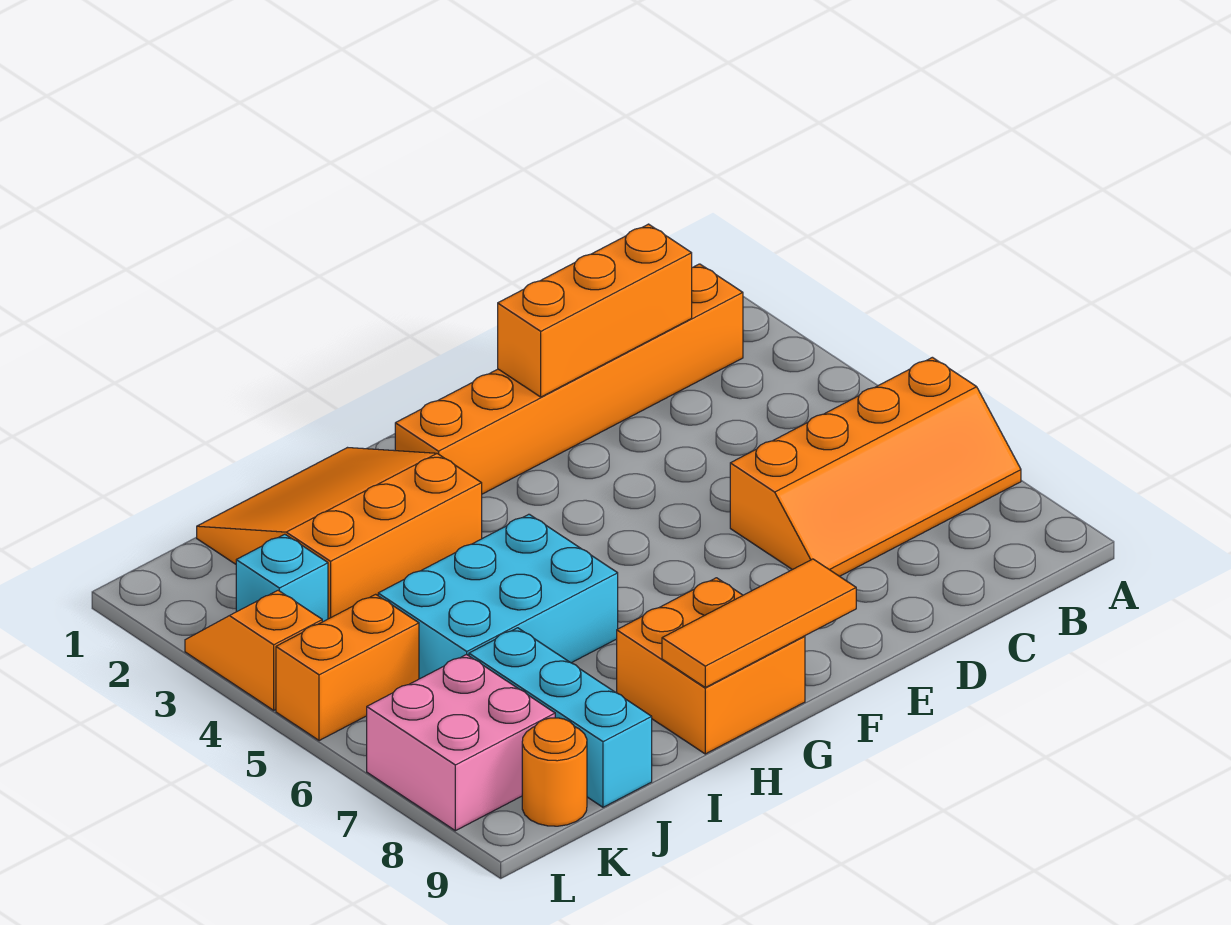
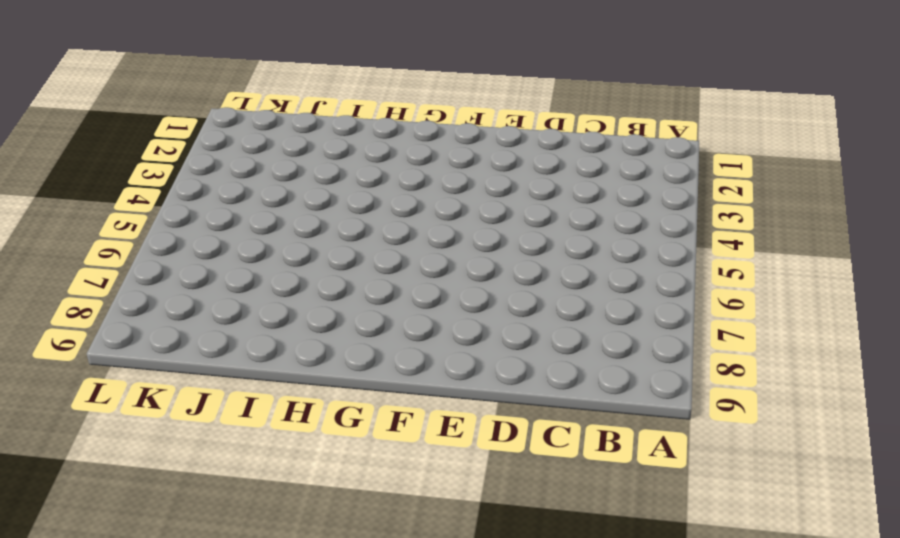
none -> orange slope A6:D7 level 1 top 6
none -> orange brick B2:G2 level 1
none -> orange brick G8:H9 level 1

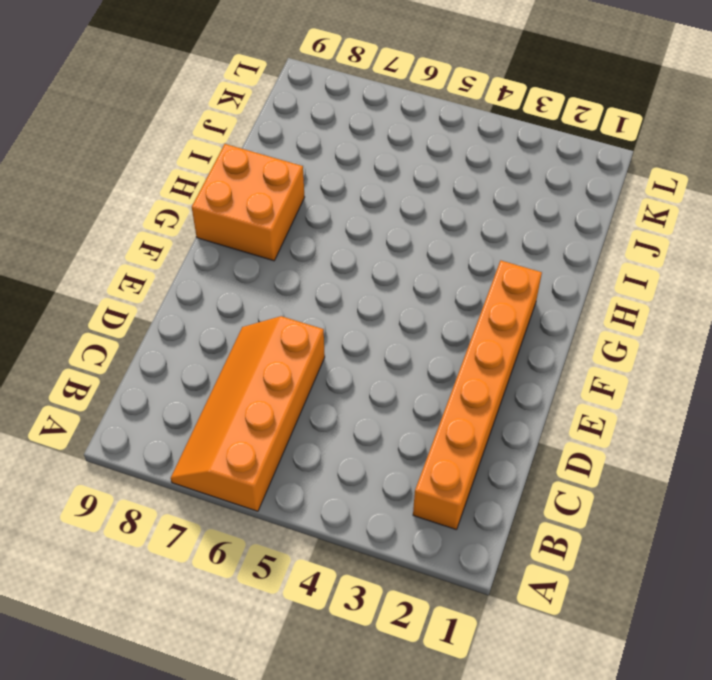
none -> orange slope H1:J3 level 1 top 3
none -> cyan brick H5:J6 level 1
none -> cyan brick J7:J9 level 1

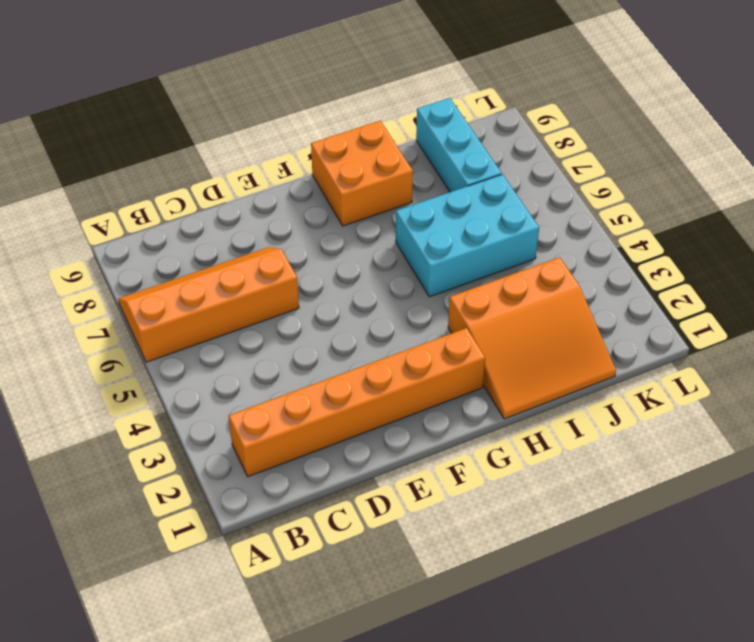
none -> cyan brick K3 level 1
none -> orange brick K5:L5 level 1
none -> pink brick K7:L8 level 1

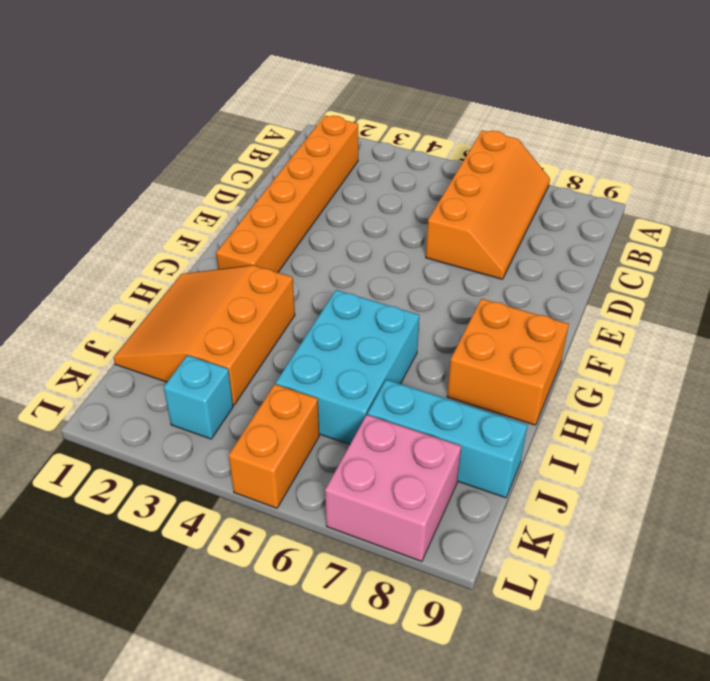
none -> orange round brick K9 level 1
none -> orange slope L3:L4 level 1 top 4
none -> orange brick C2:E2 level 2

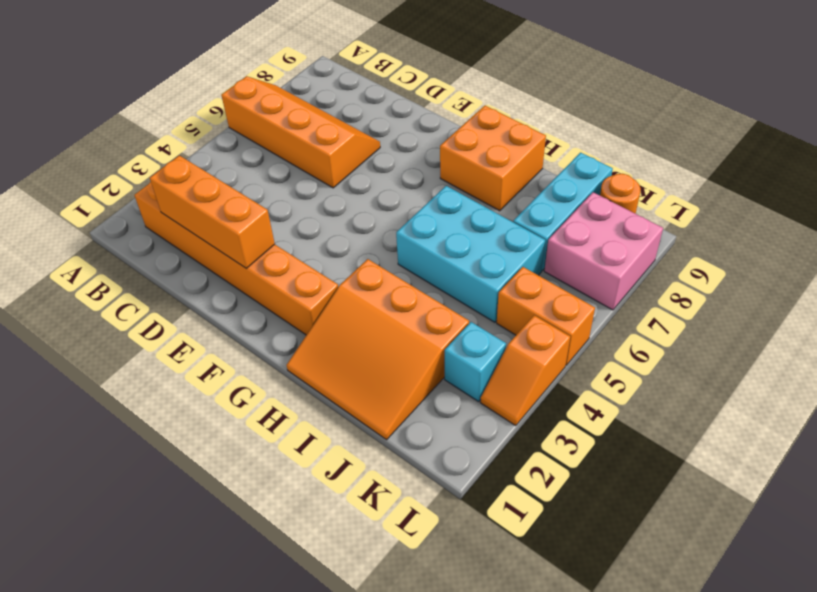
none -> orange tile F9:H9 level 2

